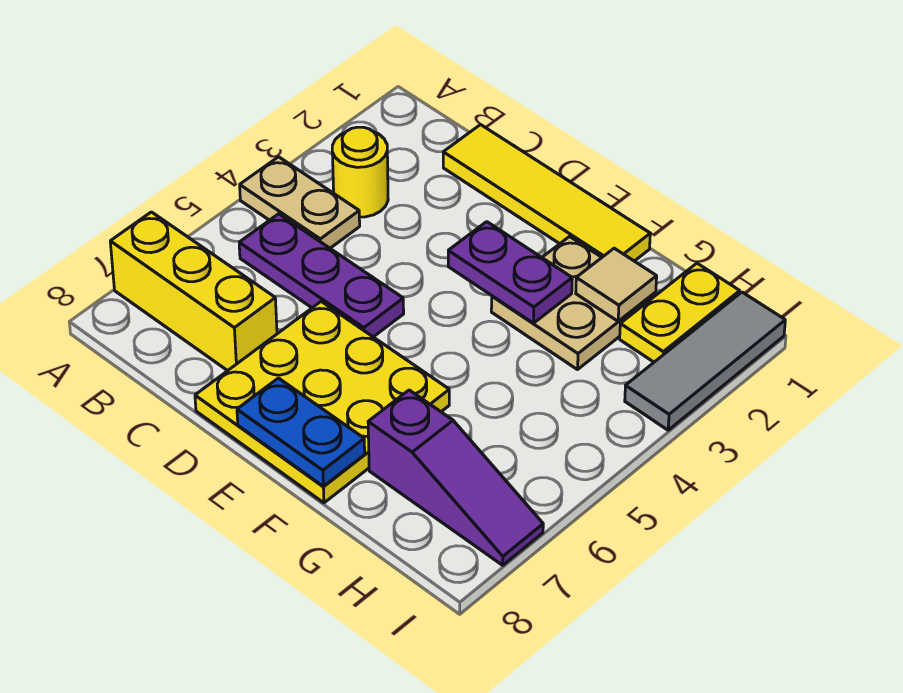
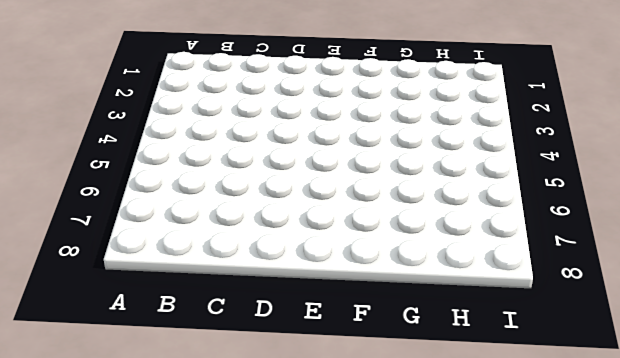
none -> tan plate A4:B4 level 1
none -> yellow brick A7:C7 level 1
none -> yellow round brick B3 level 1

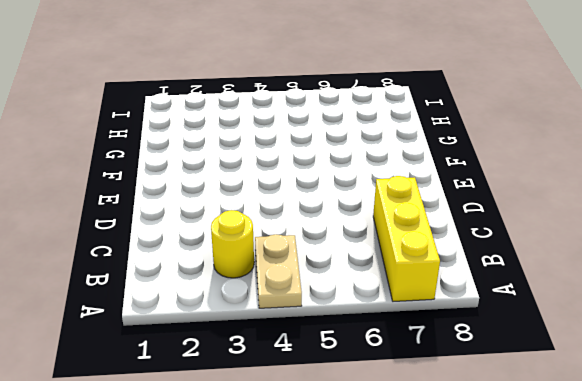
none -> purple plate B5:D5 level 1
none -> yellow tile C1:F1 level 1
none -> yellow plate D6:F8 level 1

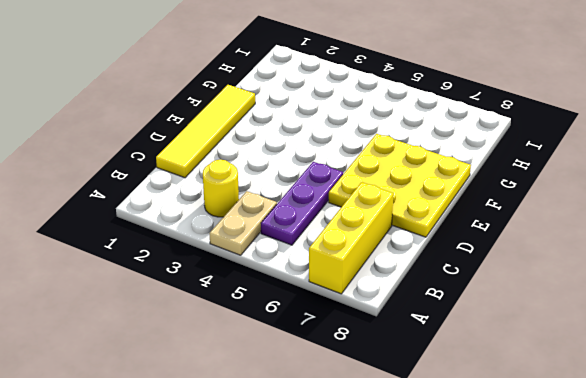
none -> tan plate F2:G3 level 1
none -> purple slope G7:I7 level 1 top G
none -> yellow plate H1:H2 level 1

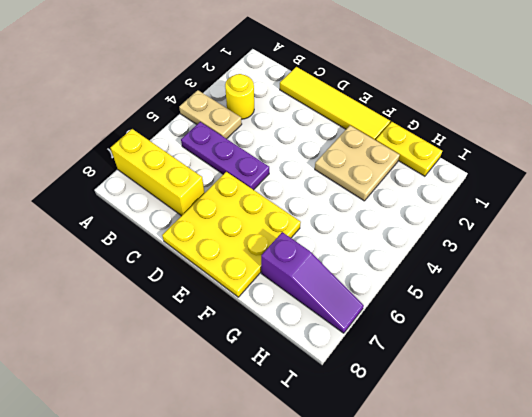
yellow plate G1:H1 level 1 -> yellow plate H1:H2 level 1
none -> grey tile I1:I3 level 1
none -> purple plate E3:F3 level 2
none -> blue plate E8:F8 level 2

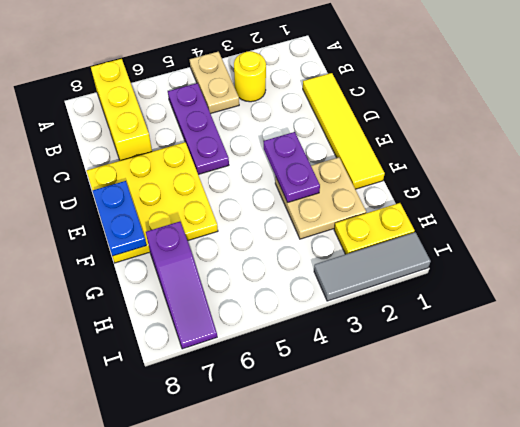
none -> tan tile G2 level 2

